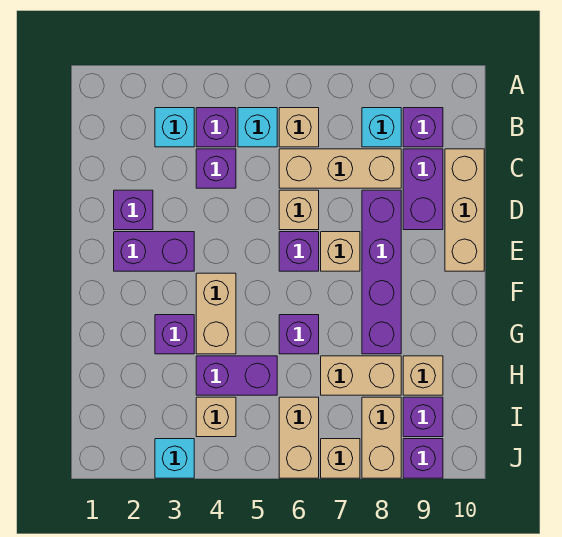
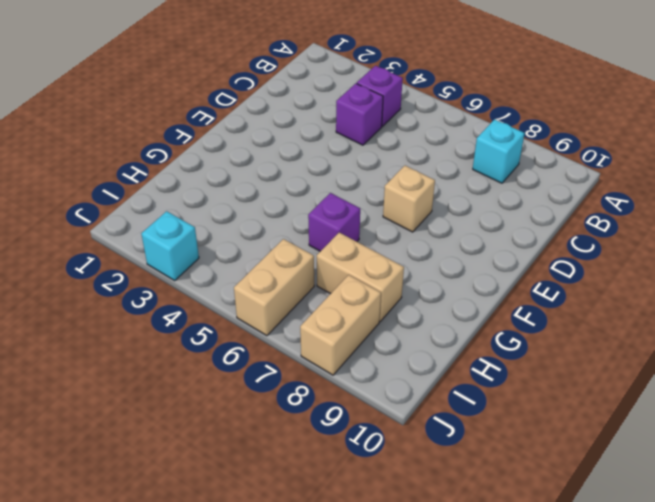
none -> cyan brick B3 level 1
none -> cyan brick B5 level 1
none -> tan brick B6 level 1

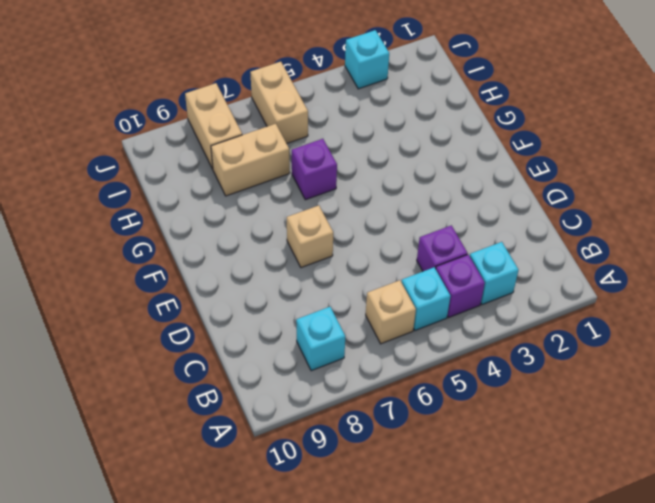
none -> purple brick B9 level 1
none -> tan brick C6:C8 level 1
none -> purple brick C9:D9 level 1

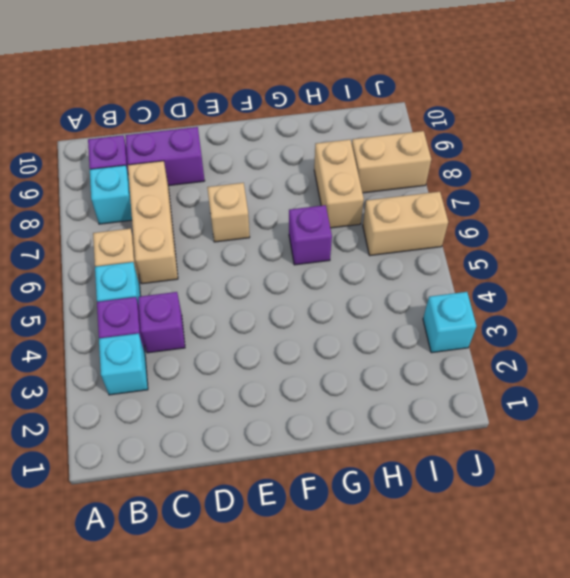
none -> tan brick C10:E10 level 1
none -> purple brick D2 level 1
none -> tan brick D6 level 1

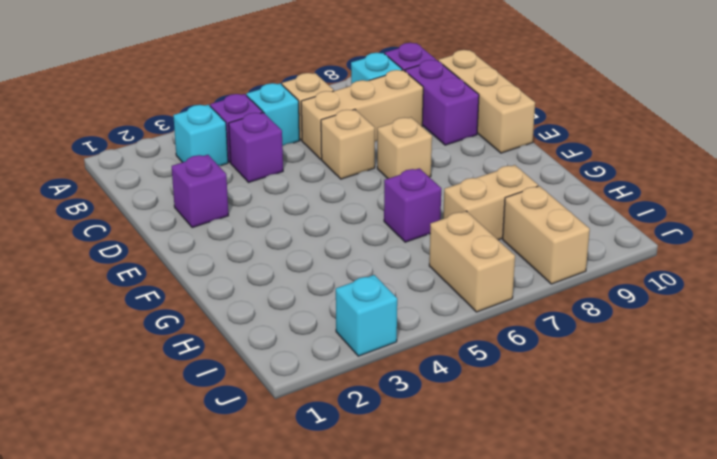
none -> purple brick D8:G8 level 1
none -> purple brick E2:E3 level 1
none -> purple brick E6 level 1

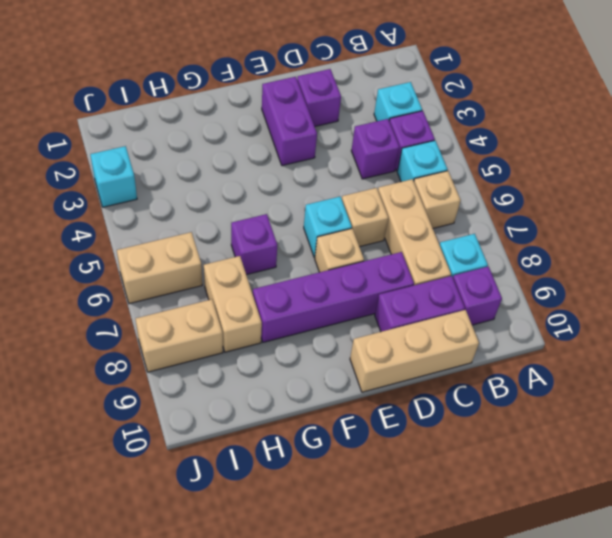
cyan brick E6 level 1 -> purple brick E6 level 1
none -> tan brick F4:G4 level 1
none -> purple brick G3 level 1
none -> purple brick H4:H5 level 1

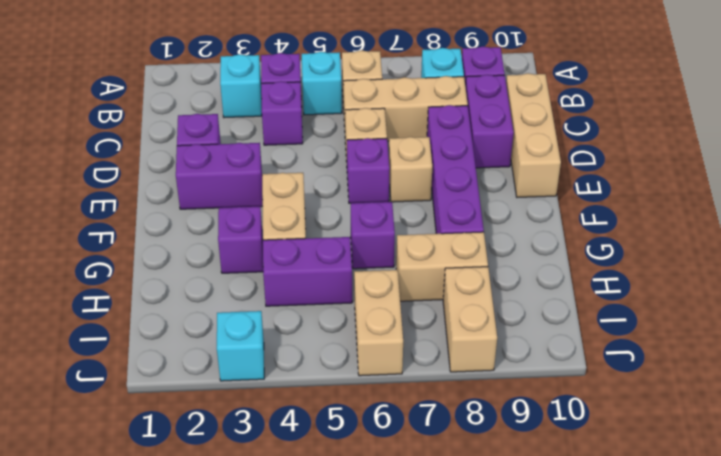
none -> tan brick H9 level 1
none -> tan brick I4 level 1
none -> purple brick I9 level 1

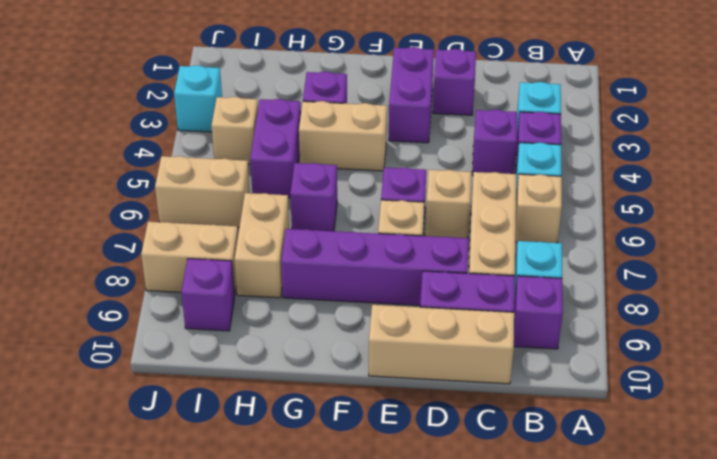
none -> tan brick H9 level 1
none -> tan brick J7 level 1
none -> purple brick J9 level 1

